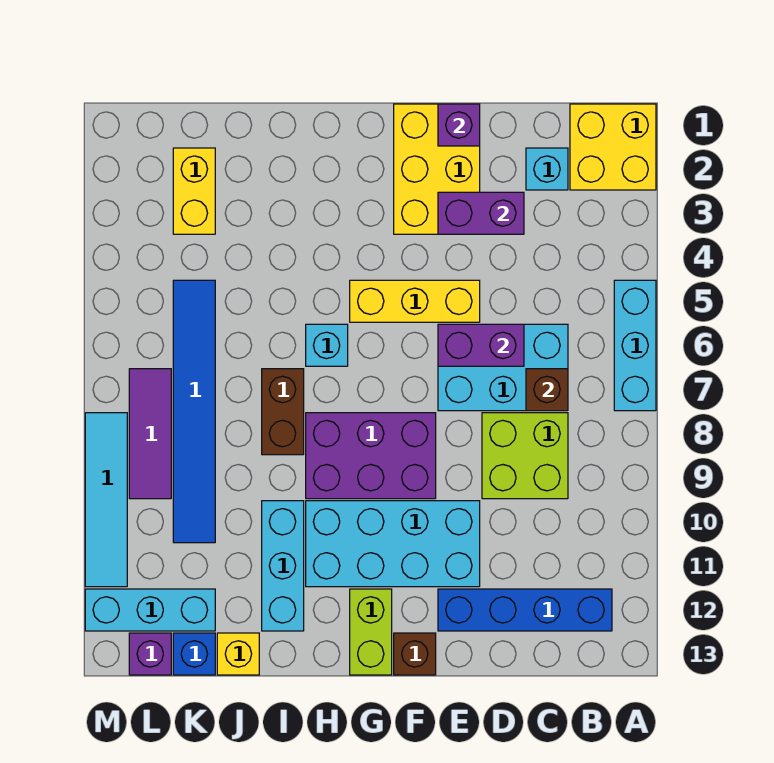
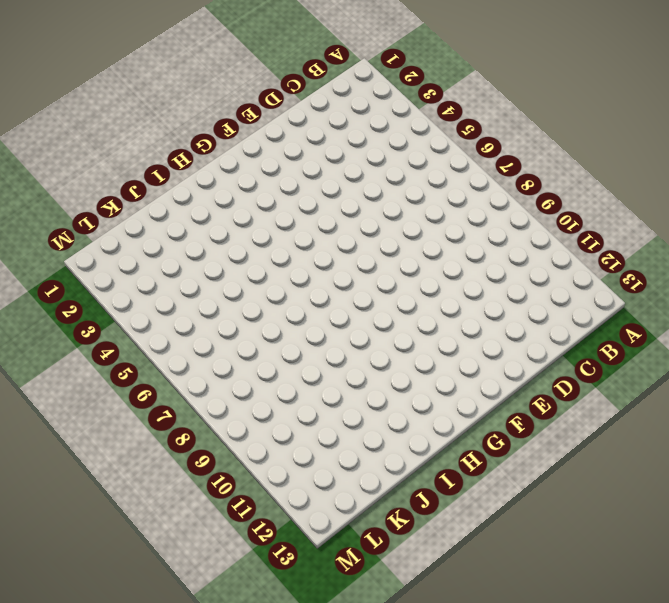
none -> yellow brick A1:B2 level 1
none -> cyan brick A5:A7 level 1
none -> blue brick B12:E12 level 1

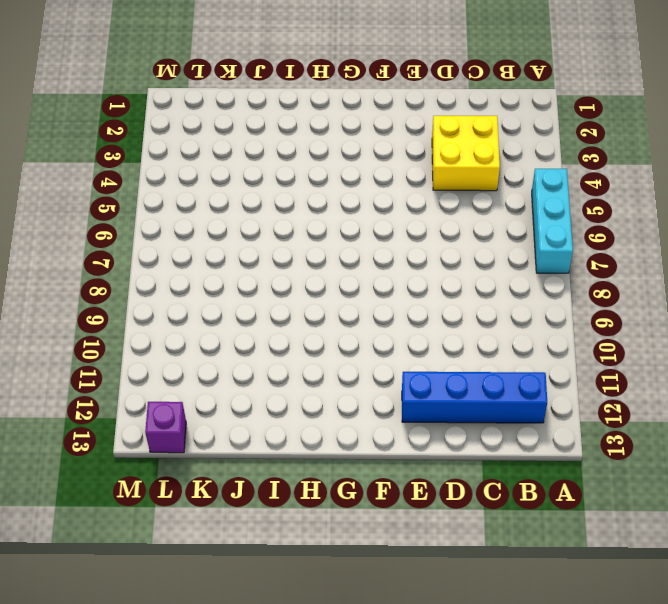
yellow brick C3:D4 level 1 -> yellow brick A1:B2 level 1
none -> cyan brick C2 level 1
none -> cyan brick C6:E7 level 1
none -> lime brick C8:D9 level 1

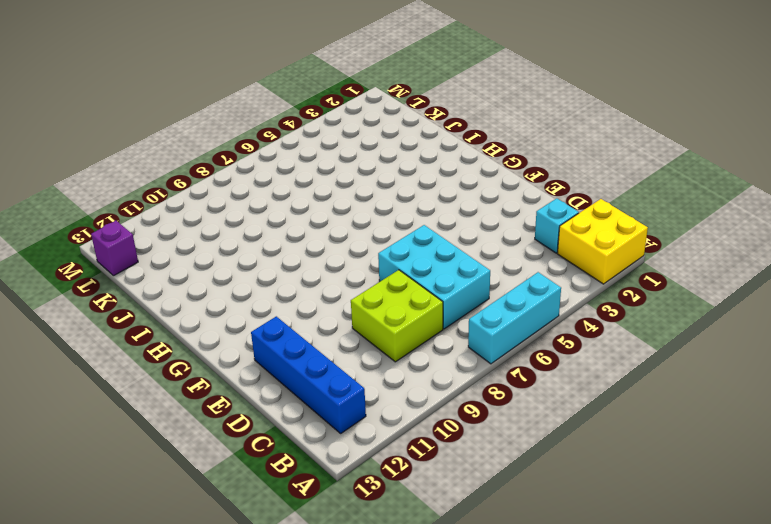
none -> yellow brick E1:F3 level 1
none -> yellow brick E5:G5 level 1
none -> cyan brick E10:H11 level 1

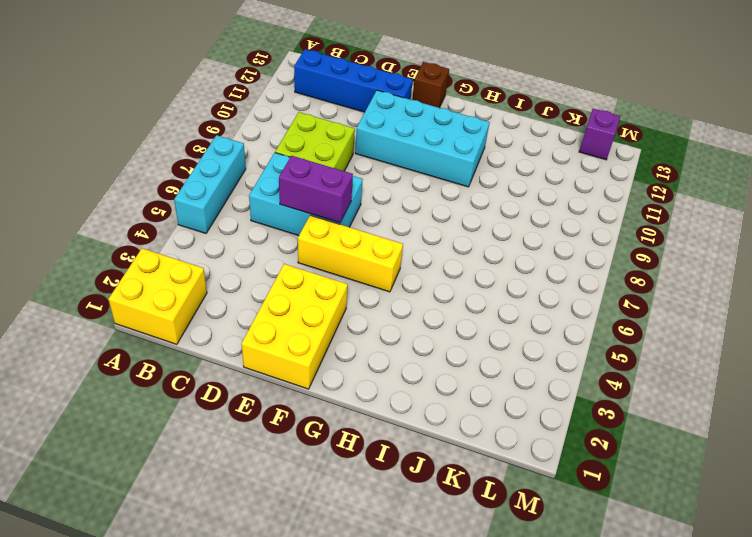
none -> cyan brick C2 level 1
none -> purple brick F8:H9 level 1
none -> lime brick G12:G13 level 1

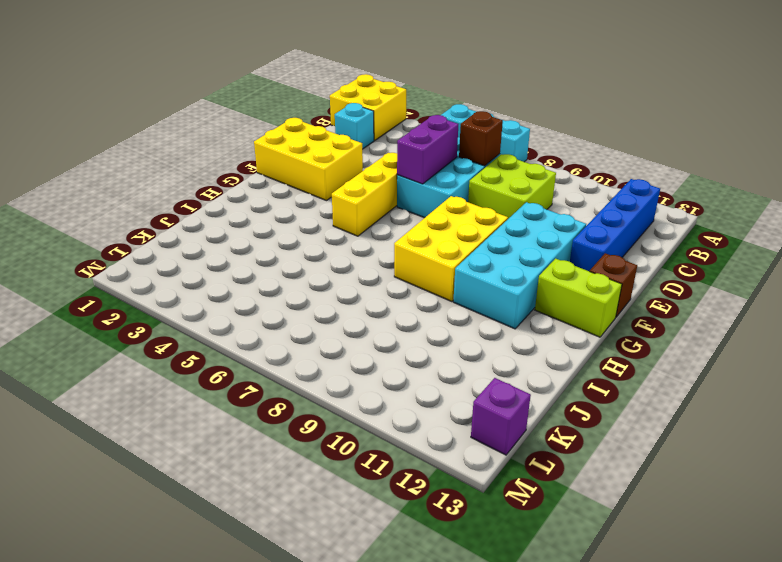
yellow brick F8:H9 level 1 -> purple brick F8:H9 level 1
none -> cyan brick H6 level 1
none -> brown brick I7:I8 level 1
none -> cyan brick I10:I12 level 1

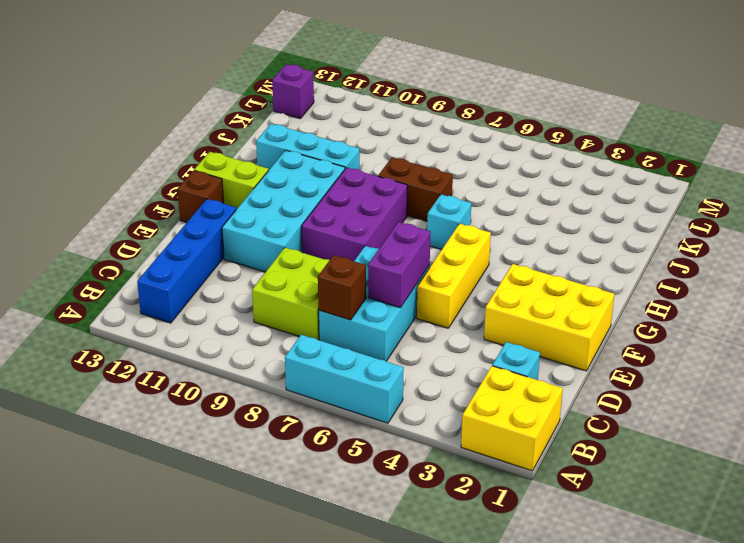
none -> yellow brick J13 level 1
none -> yellow brick K2:K3 level 1
none -> blue tile K5:K10 level 1

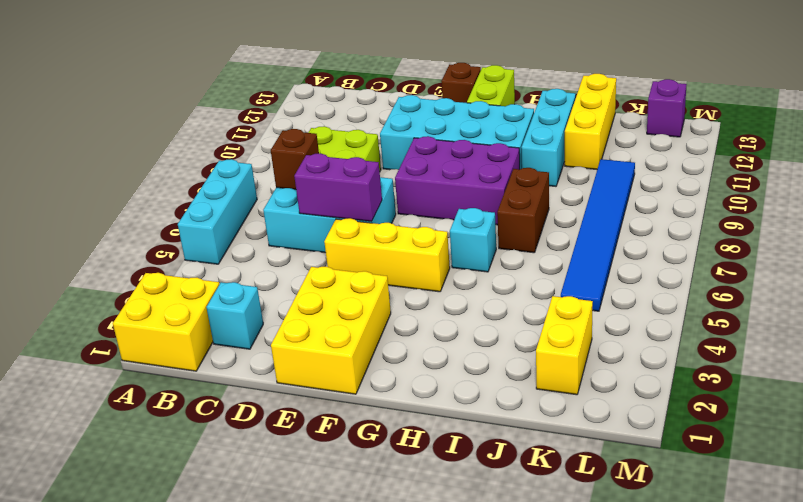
yellow brick J11:J13 level 1 -> yellow brick J13 level 1
none -> blue brick B12:E12 level 1
none -> cyan brick K12:M12 level 1
none -> blue brick K13 level 1

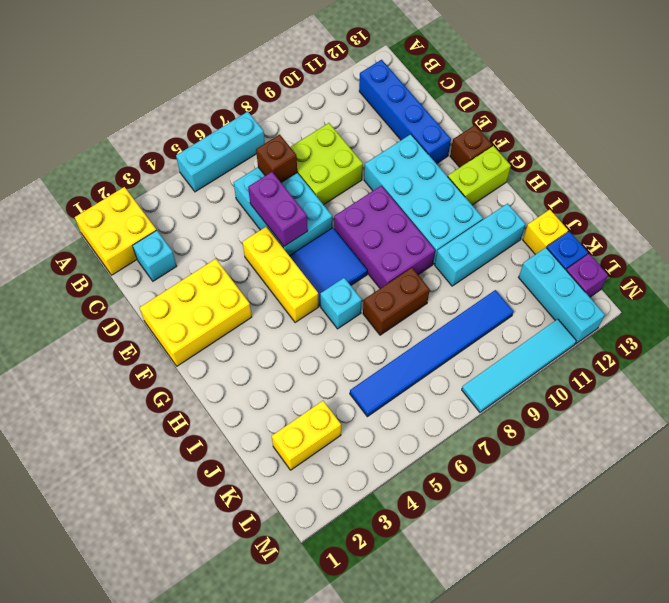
blue tile F6:G7 level 1 -> none
none -> purple tile L7:L9 level 1
none -> purple brick D3:E3 level 2
none -> purple brick E1 level 2

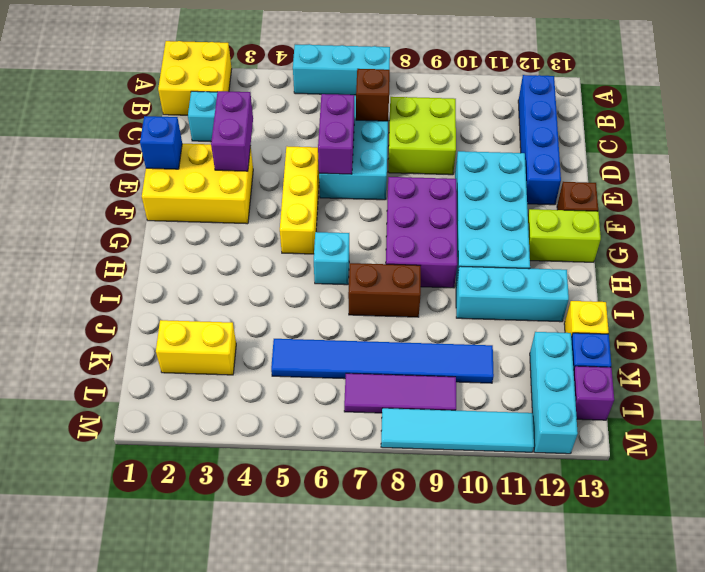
blue brick E1 level 2 -> purple brick E1 level 2

